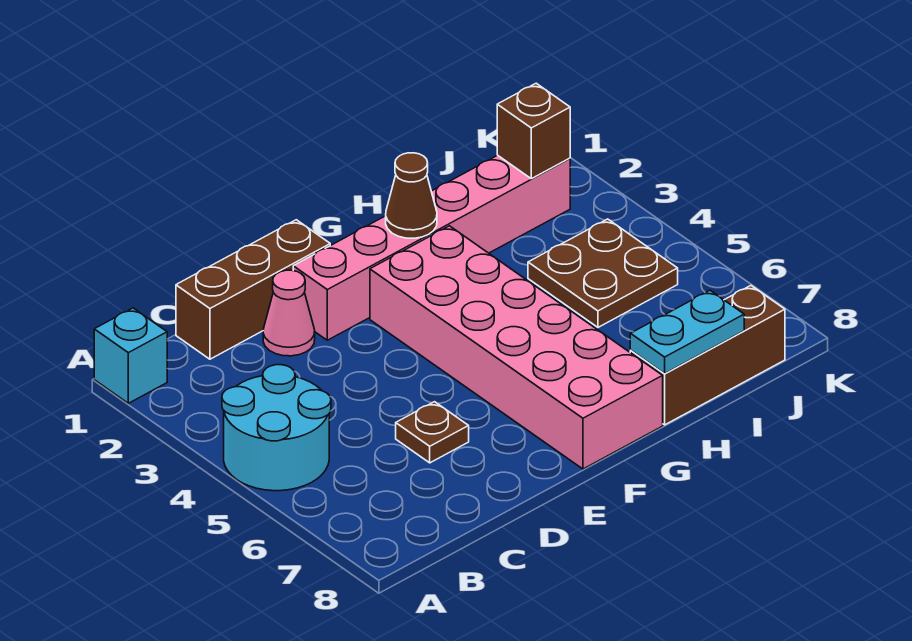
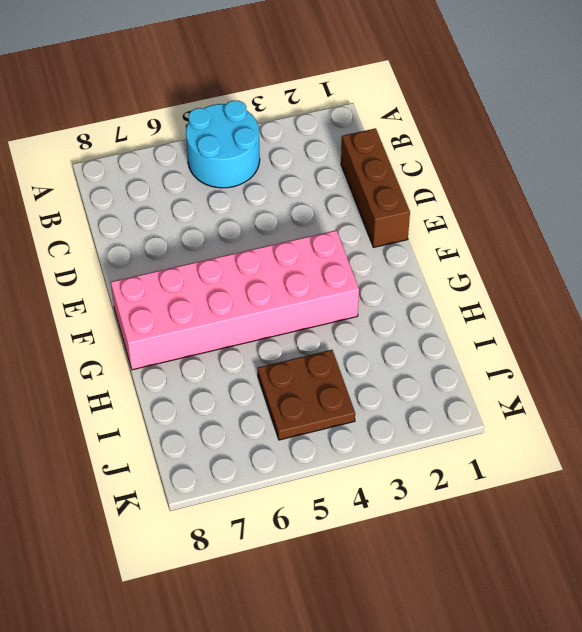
none -> cyan brick A1 level 1
none -> pink cone D2 level 1
none -> brown plate D6 level 1

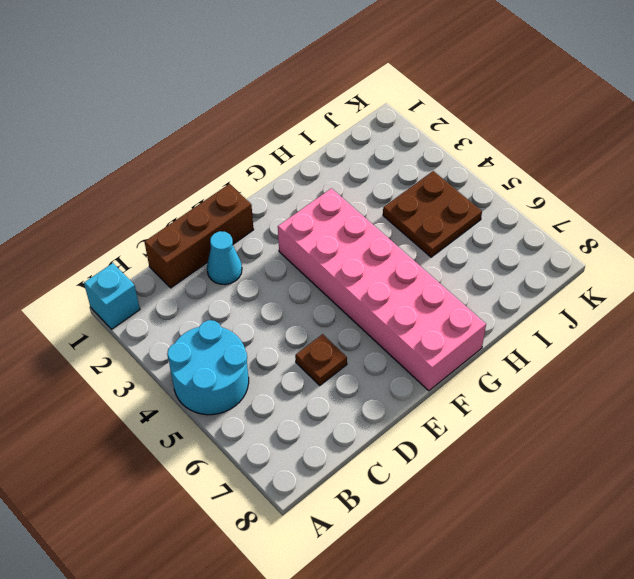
cyan cone D2 level 1 -> pink cone D2 level 1
none -> pink brick E2:J2 level 1
none -> brown brick H8:J8 level 1
none -> brown cone G2 level 2

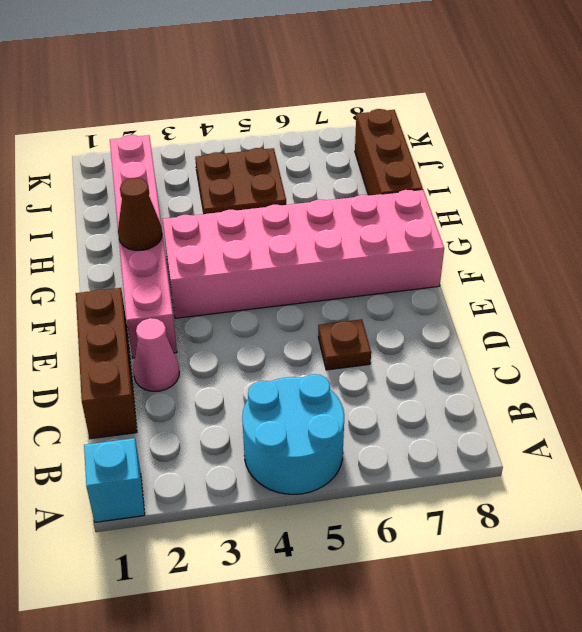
none -> cyan plate H8:I8 level 2
none -> brown brick J2 level 2

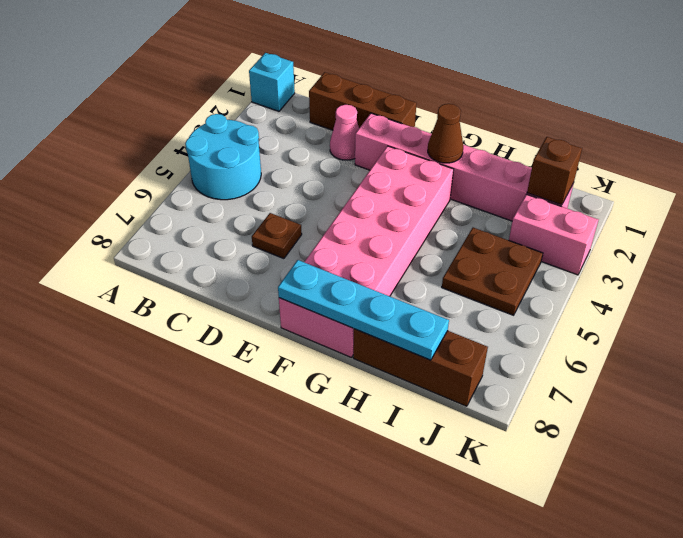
cyan plate F8:I8 level 2 -> cyan plate H8:I8 level 2
pink brick J3:K3 level 1 -> none

